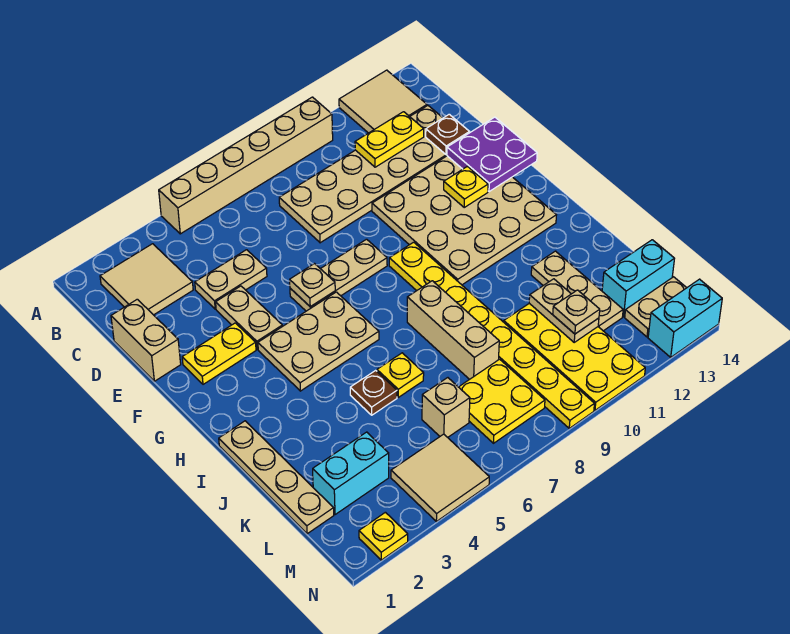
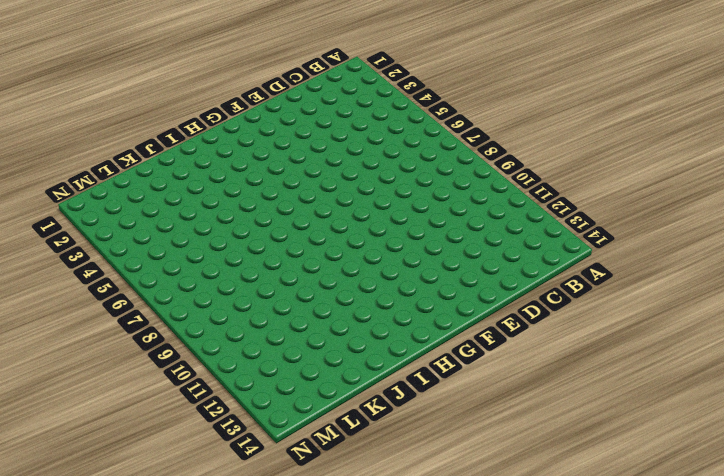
none -> tan brick A5:A10 level 1
none -> tan tile A12:B13 level 1
none -> tan tile B2:C3 level 1
none -> tan plate C8:D13 level 1

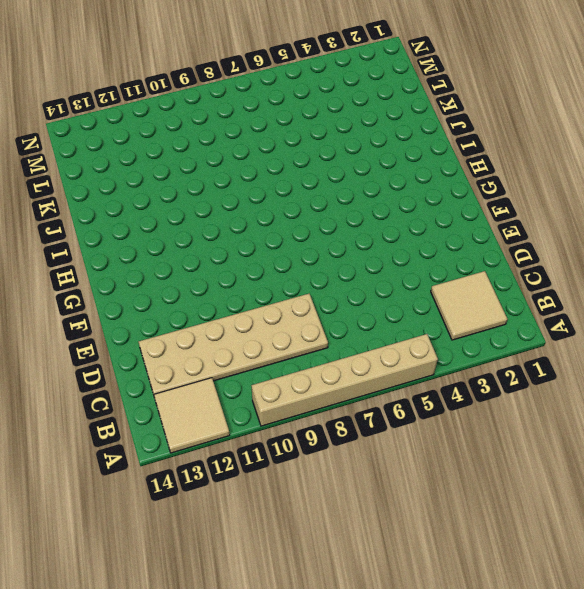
none -> tan brick D1:E1 level 1
none -> tan plate D4:D5 level 1
none -> tan plate E4:F4 level 1
none -> tan plate E10:H13 level 1

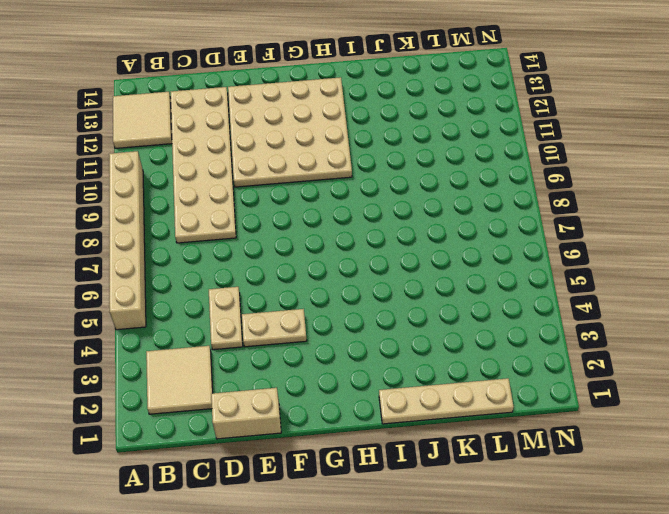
none -> yellow plate F2:F3 level 1
none -> tan plate F6:F8 level 1
none -> tan plate G4:H6 level 1
none -> yellow plate G9:N9 level 1

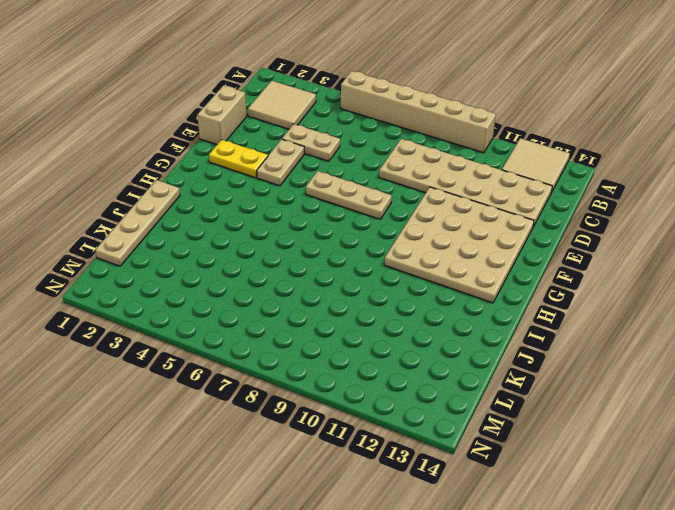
none -> tan plate G4:H6 level 1
none -> yellow plate G9:N9 level 1
none -> tan brick I8:K8 level 1
none -> brown plate J5 level 1

